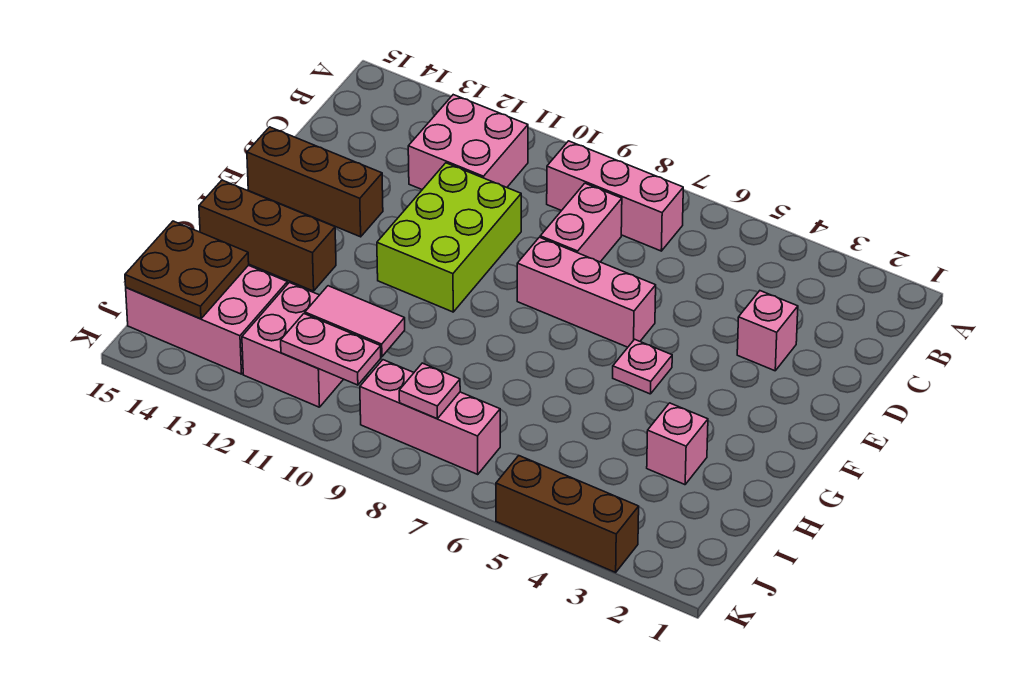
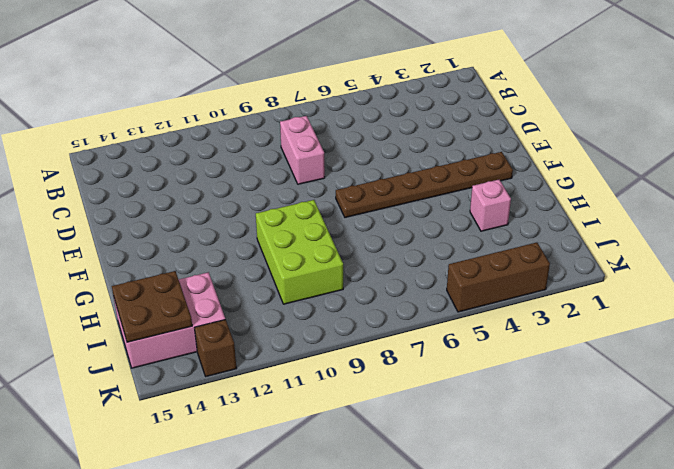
brown plate F2:F7 level 1 -> pink plate F5 level 1
lime brick G9:I10 level 1 -> lime brick D10:F11 level 1
brown brick K13 level 1 -> none
none -> pink brick B7:B9 level 1
none -> pink brick B11:C12 level 1
none -> pink brick D3 level 1

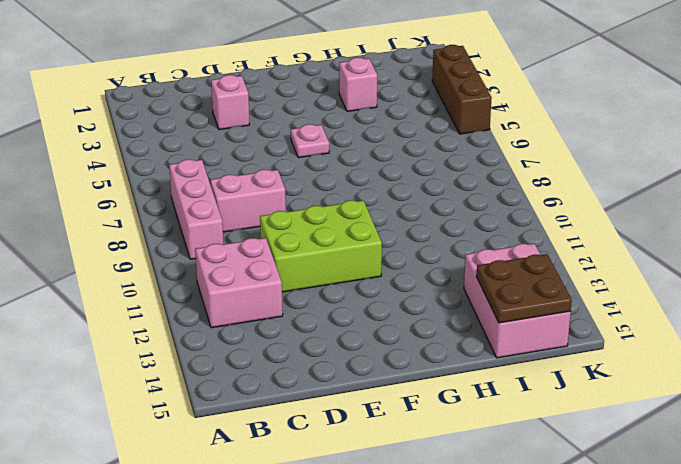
none -> pink brick E6:E8 level 1
none -> brown brick E13:E15 level 1
none -> brown brick G13:G15 level 1

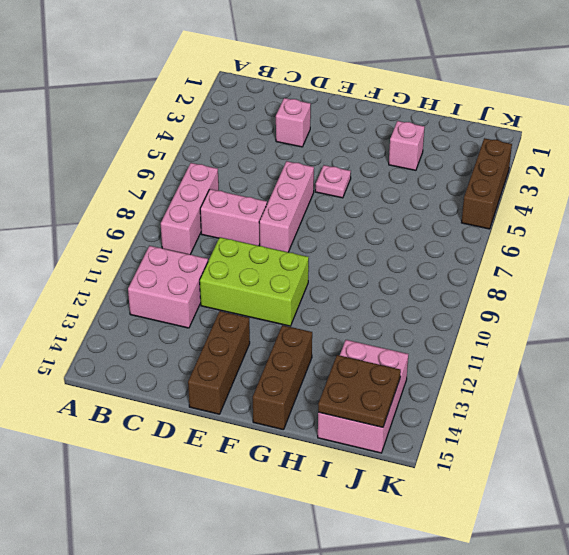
none -> pink brick I11:J12 level 1
none -> pink brick J7:J9 level 1
none -> pink tile I10:I11 level 2

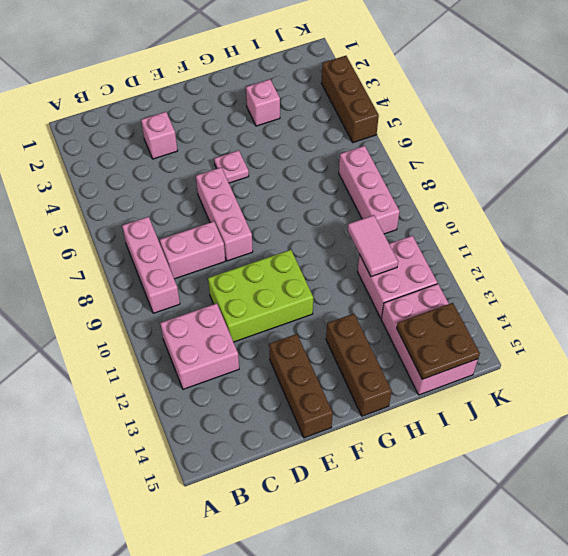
none -> pink plate J8 level 2
none -> pink plate J10:J11 level 2

